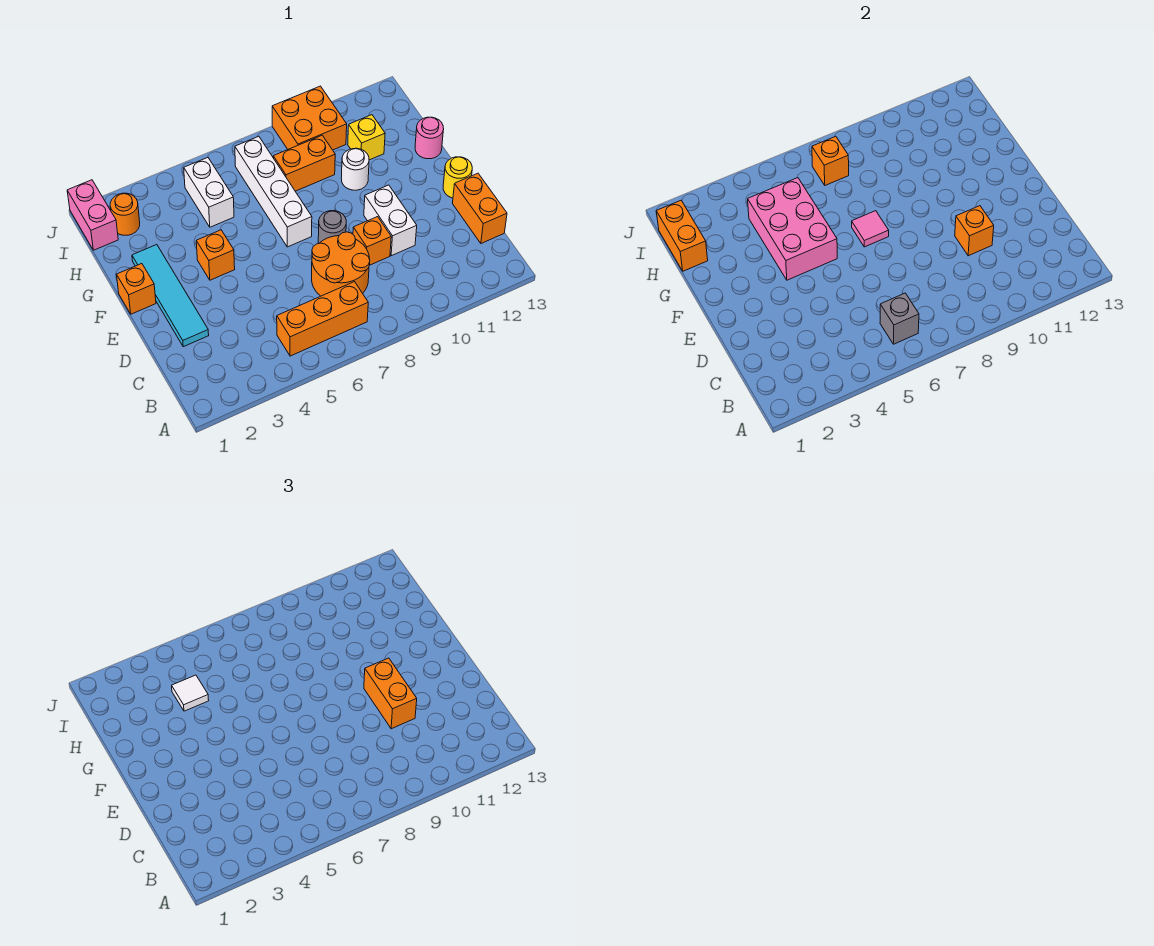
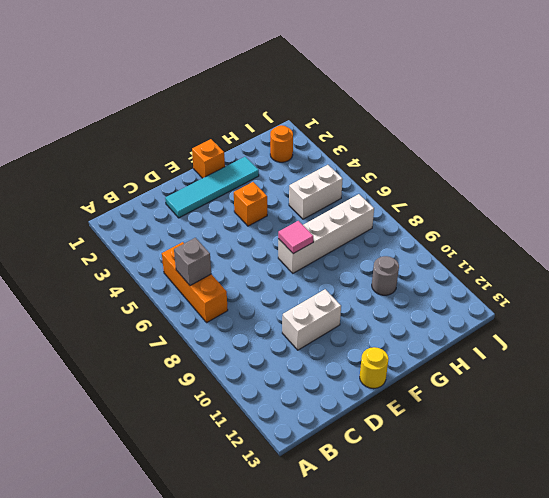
grey round brick H10 level 1 -> grey round brick E8 level 1
none -> orange round brick C7:D8 level 1
none -> orange brick C13:D13 level 1
none -> orange brick D9 level 1

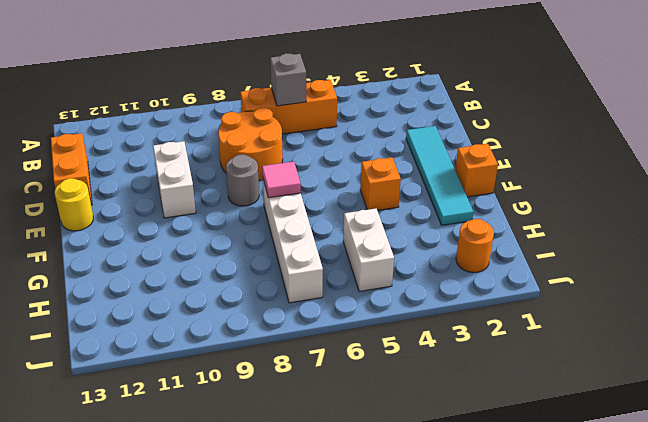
none -> orange brick D9 level 1
none -> white round brick G10 level 1
none -> pink round brick G13 level 1

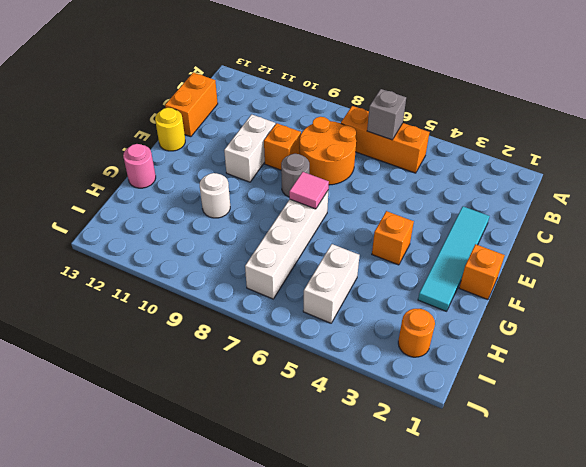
none -> orange brick H8:H9 level 1
none -> yellow brick H11 level 1
none -> pink brick I1:J1 level 1

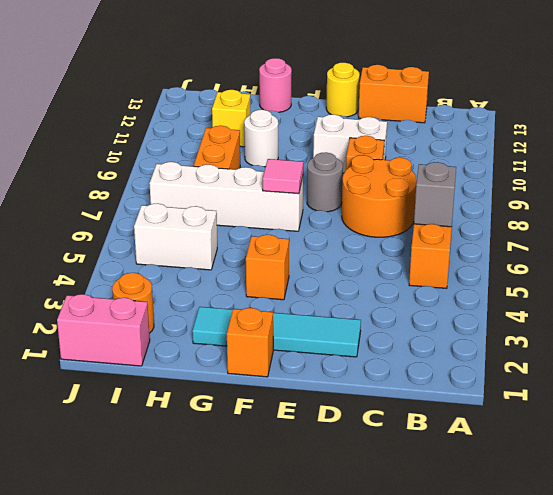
none -> orange brick I9:J10 level 1
none -> orange brick D10 level 2
none -> pink brick F4:H5 level 2

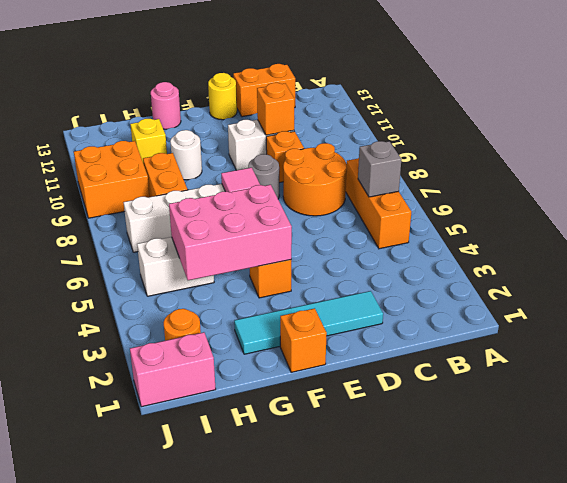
none -> orange brick H1:I1 level 2
none -> orange brick I7 level 2
none -> orange brick D10:E10 level 3

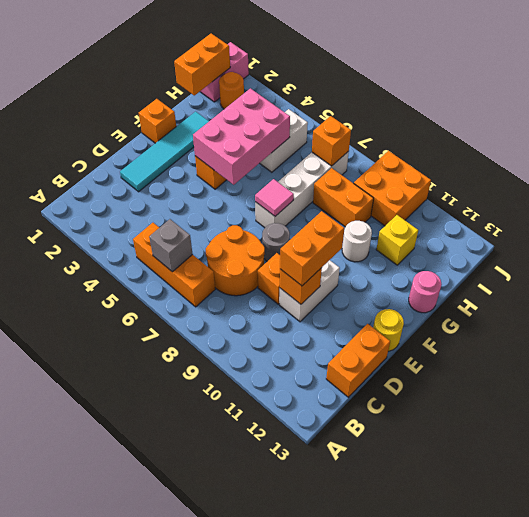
none -> white tile H4 level 3

